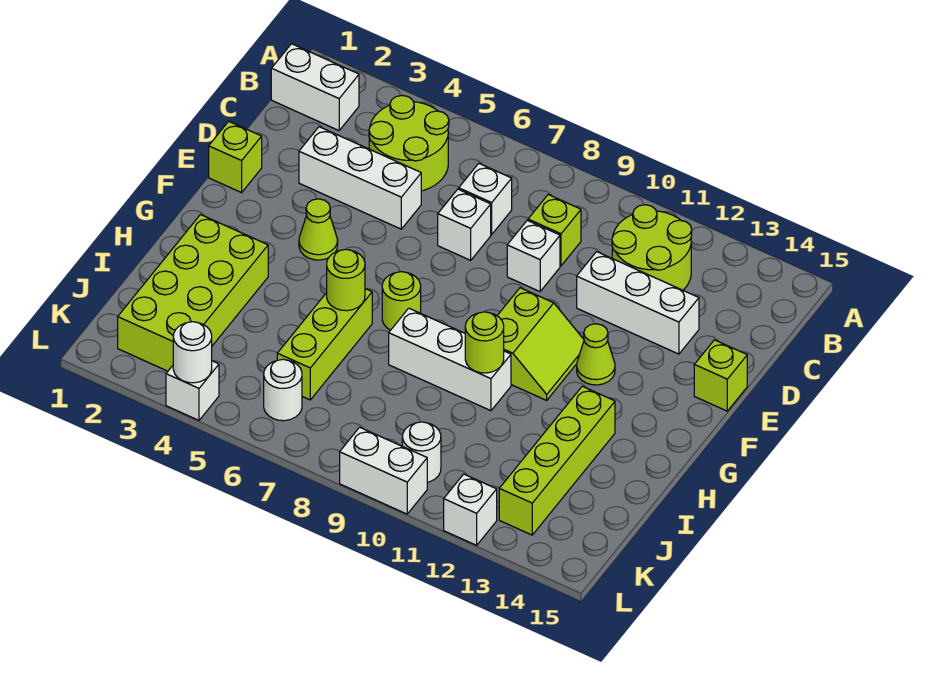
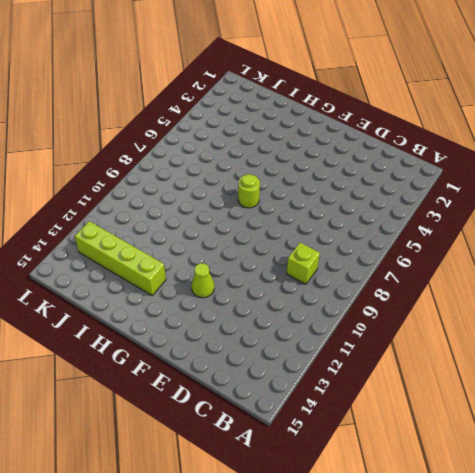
none -> white brick B1:B2 level 1
none -> lime round brick B4:C5 level 1
none -> lime round brick B11:C12 level 1

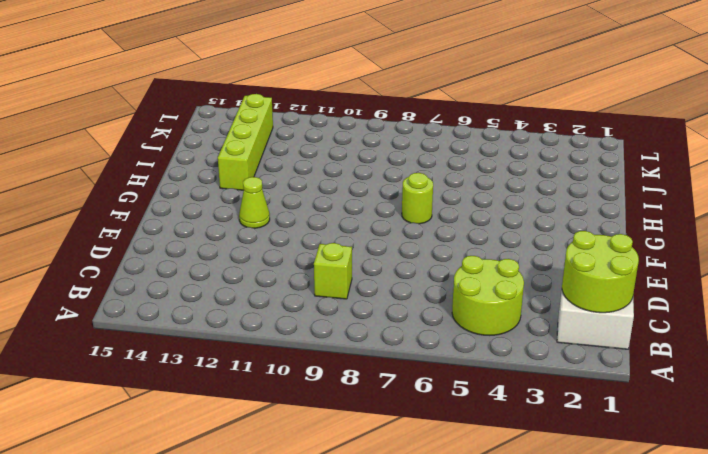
lime round brick B1:C2 level 2 -> lime round brick B11:C12 level 1
none -> white brick C7 level 1
none -> white brick D3:D5 level 1
none -> white brick D7 level 1

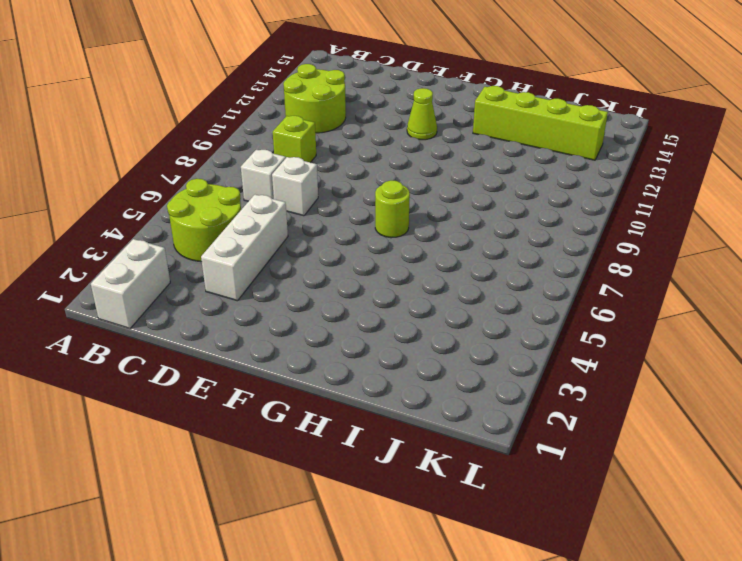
none -> white brick D9 level 1
none -> white brick D11:D13 level 1
none -> lime brick E1 level 1

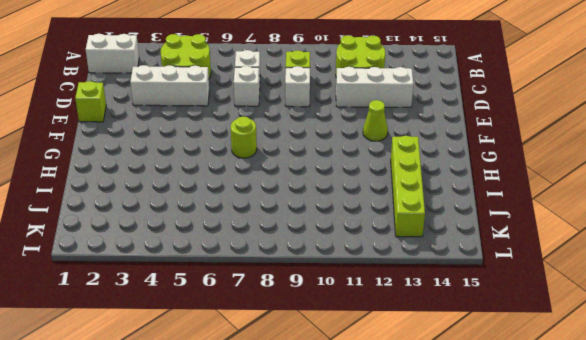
none -> lime brick E15 level 1
none -> lime cone F4 level 1
none -> lime slope F10:G11 level 1 top 10

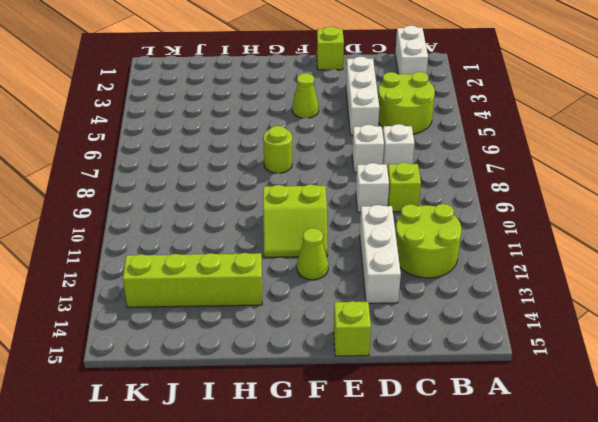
none -> lime brick H2:K3 level 1
none -> lime brick H6:J6 level 1
none -> white brick H8:H10 level 1

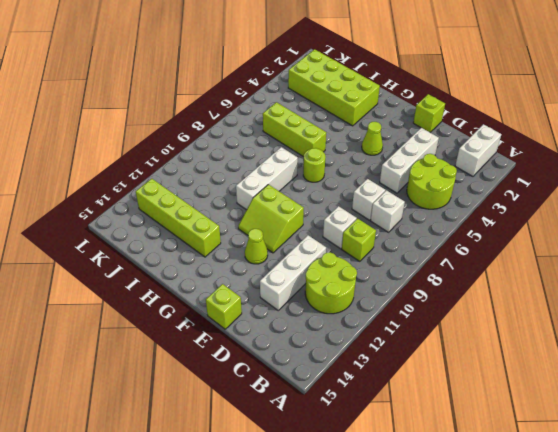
none -> white round brick K6 level 1
none -> white round brick K10 level 1
none -> white brick L4 level 1

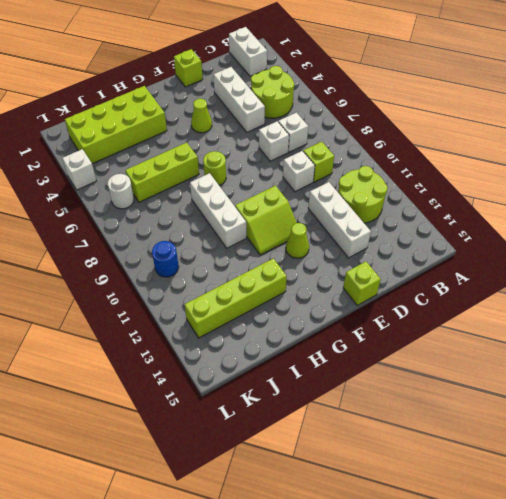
blue round brick K10 level 1 -> white round brick K10 level 1
none -> white brick L9:L10 level 1
none -> white brick L12 level 1
none -> lime round brick H6 level 2

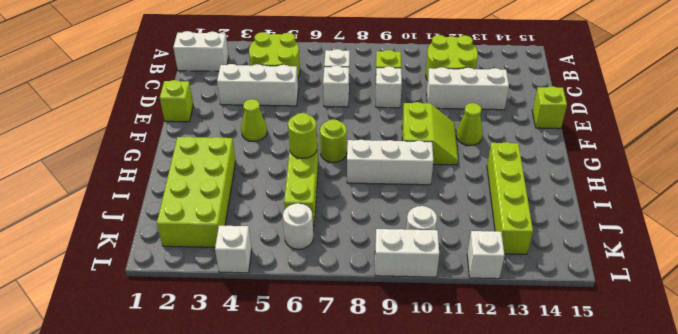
none -> lime round brick H10 level 2
none -> white round brick L4 level 2

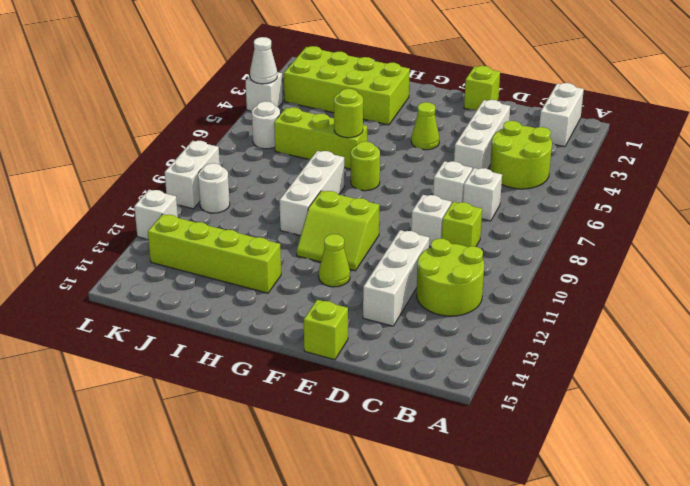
white cone L4 level 2 -> white round brick L4 level 2
none -> lime round brick H10 level 2

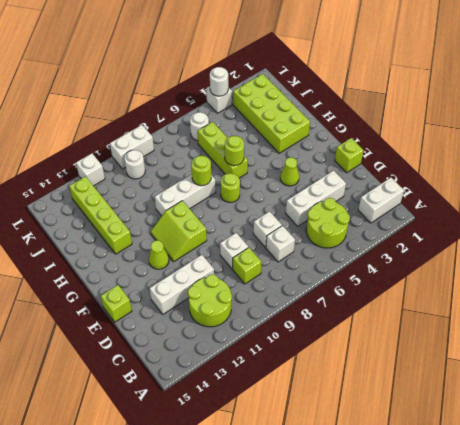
lime round brick H8 level 2 -> lime round brick H10 level 2

